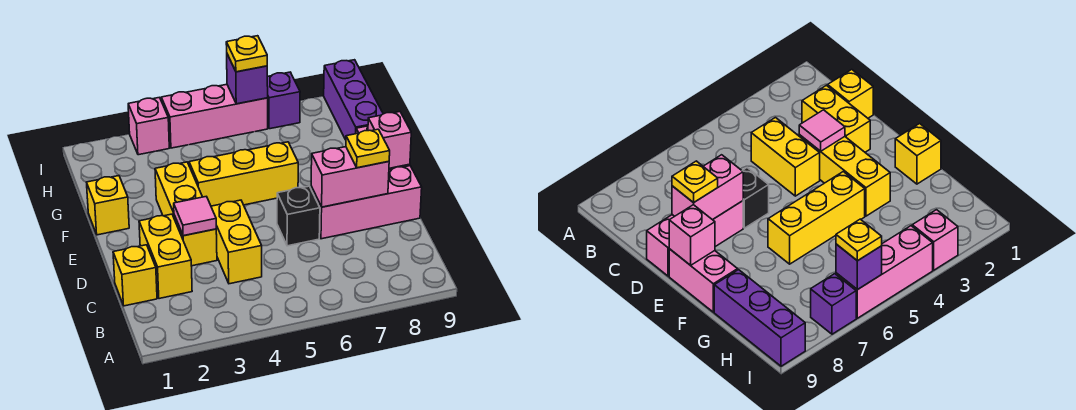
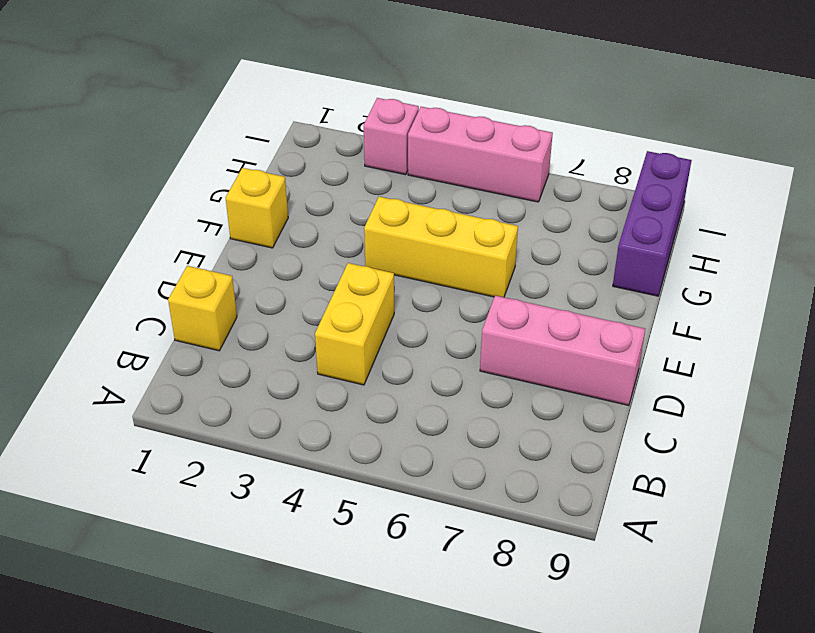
none -> yellow brick C2:D2 level 1
none -> yellow brick D3:F3 level 1
none -> black brick D6 level 1

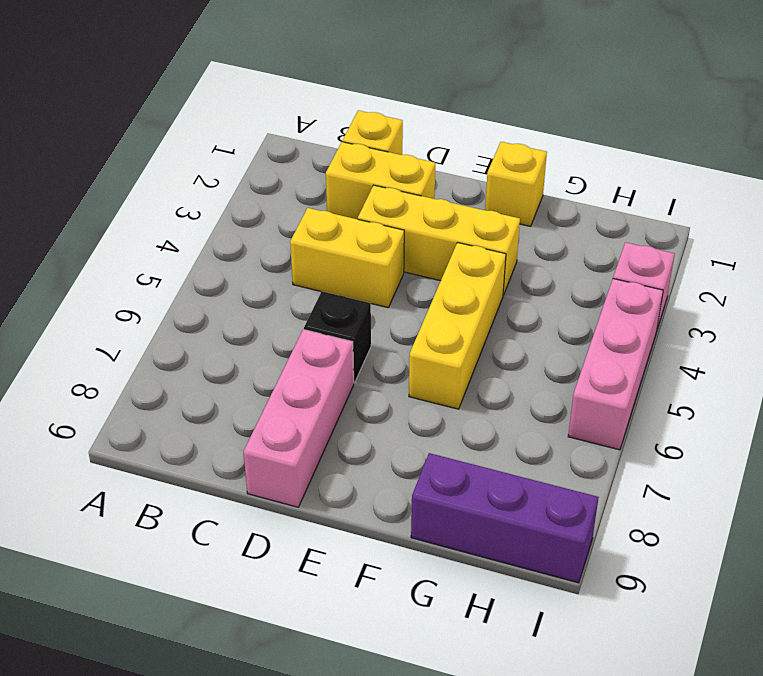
none -> pink brick E9:F9 level 1
none -> purple brick I7 level 1
none -> pink tile D3 level 2

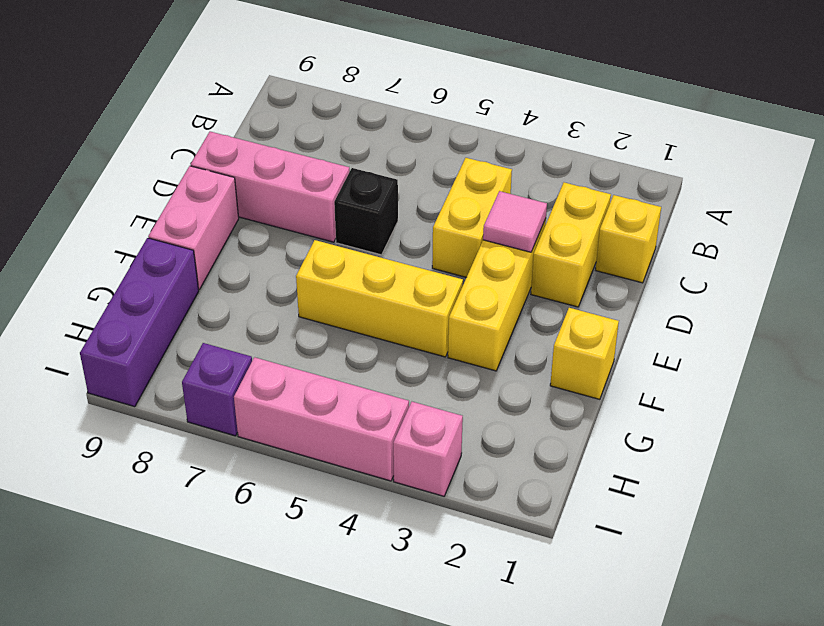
none -> pink brick D7:D8 level 2
none -> pink brick E9 level 2
none -> purple brick I6 level 2

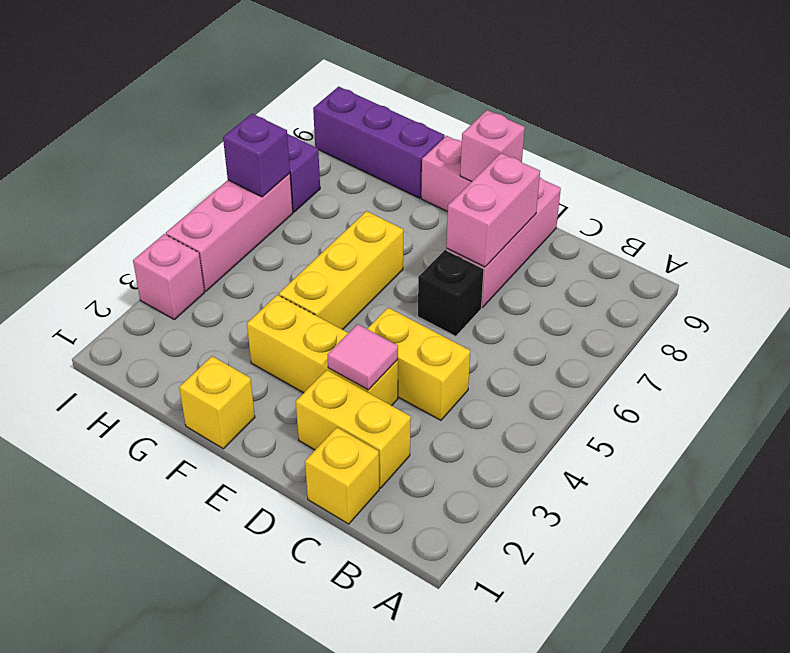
none -> yellow plate D8 level 3
none -> yellow plate I6 level 3

